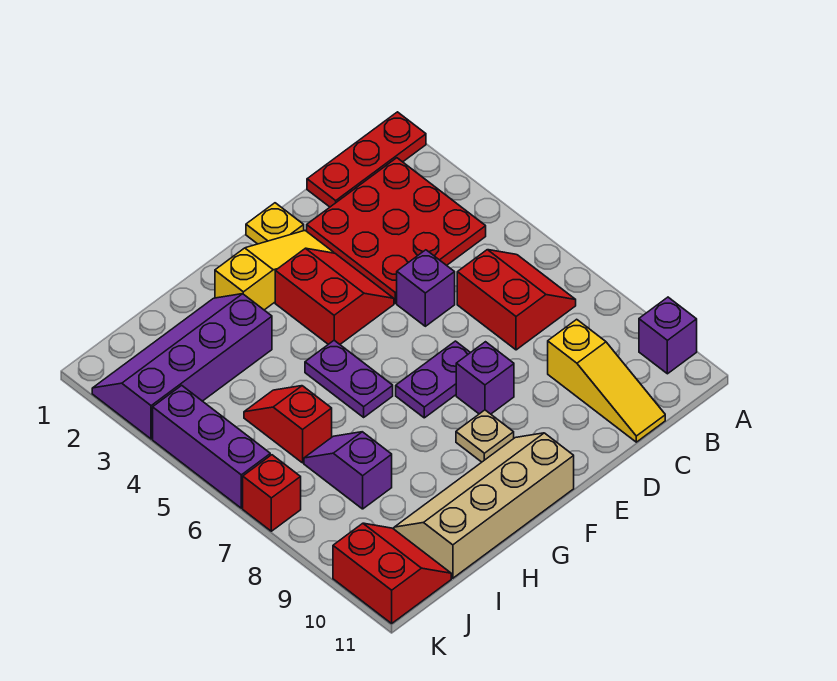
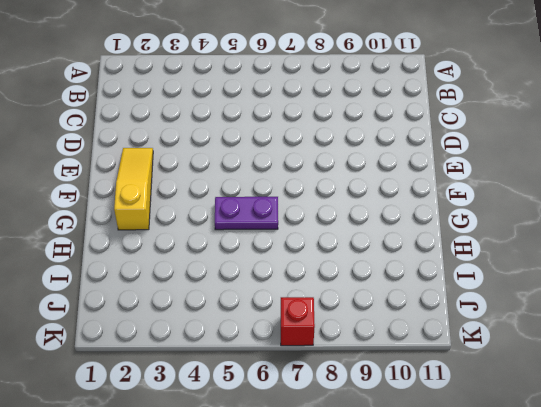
none -> red plate A1:C1 level 1
none -> purple brick A10 level 1
none -> red plate B2:D4 level 1

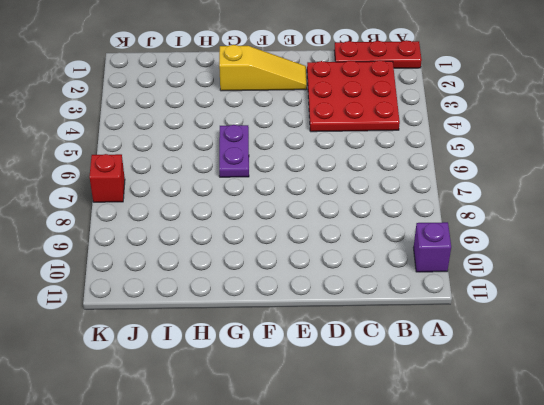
none -> red slope B6:C7 level 1 top C
none -> yellow slope C9:C11 level 1 top 9
none -> purple brick D5 level 1

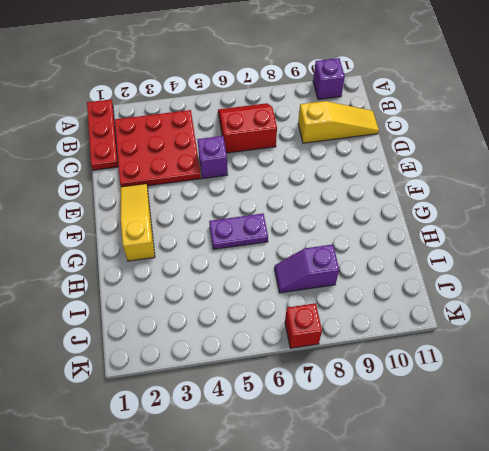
none -> yellow plate E1 level 1
none -> red slope E3:F4 level 1 top F
none -> purple plate E7:F7 level 1

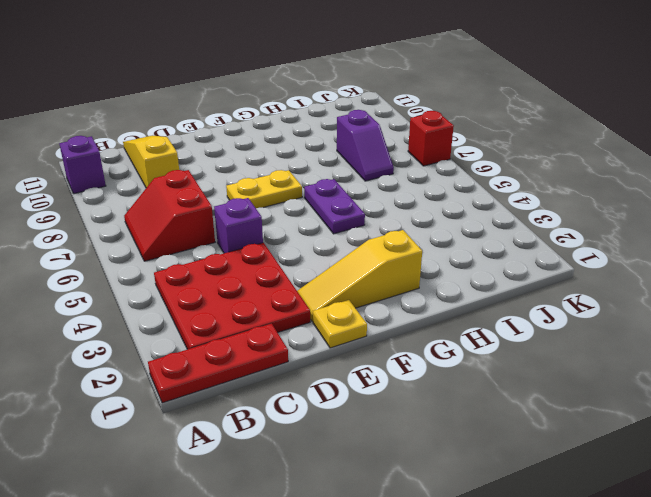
yellow plate E7:F7 level 1 -> purple plate E7:F7 level 1
none -> red slope E3:F4 level 1 top F
none -> purple brick E8 level 1
none -> tan plate F9 level 1

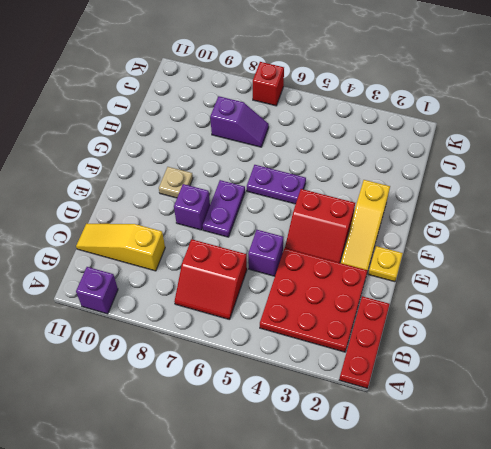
none -> tan slope F10:I11 level 1 top 11
none -> purple slope H2:K3 level 1 top 3
none -> red slope I5:I6 level 1 top 6

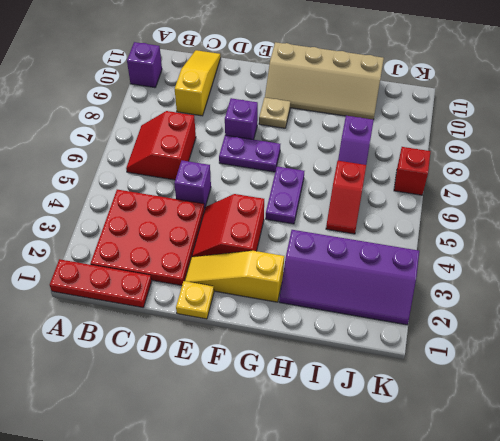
none -> red slope J10:K11 level 1 top K
none -> purple brick K4:K6 level 1

